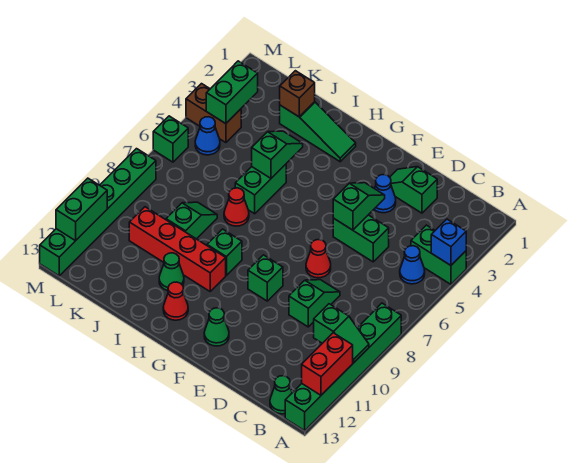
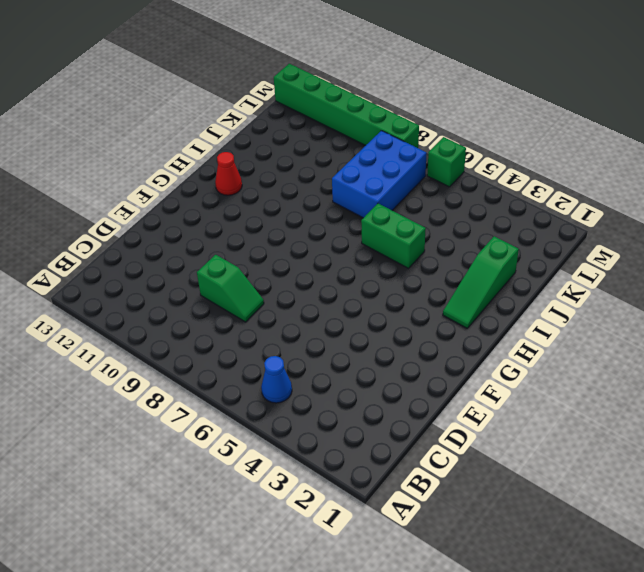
blue brick J7:L8 level 1 -> green slope J8:J9 level 1 top 9
none -> green brick A4:B4 level 1
none -> green brick A8:A13 level 1
none -> green cone B13 level 1
none -> green slope D2:E2 level 1 top D

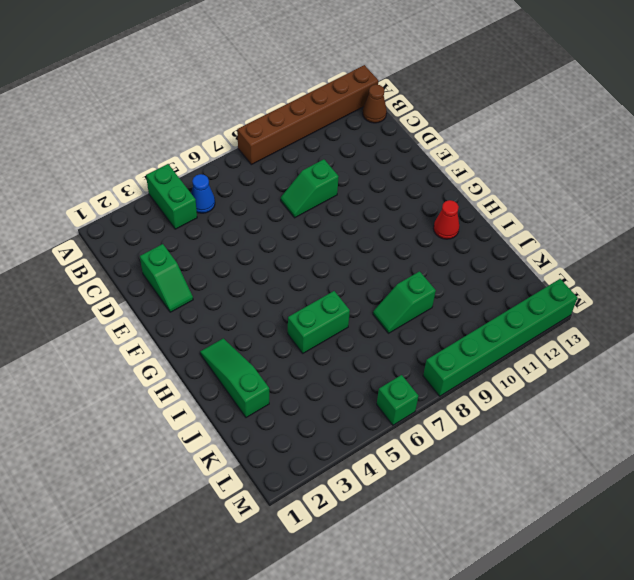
brown brick A8:A13 level 1 -> green brick A8:A13 level 1
brown cone B13 level 1 -> green cone B13 level 1
none -> green brick D5:E5 level 1
none -> blue cone E3 level 1
none -> red cone E7 level 1
none -> green brick F9 level 1

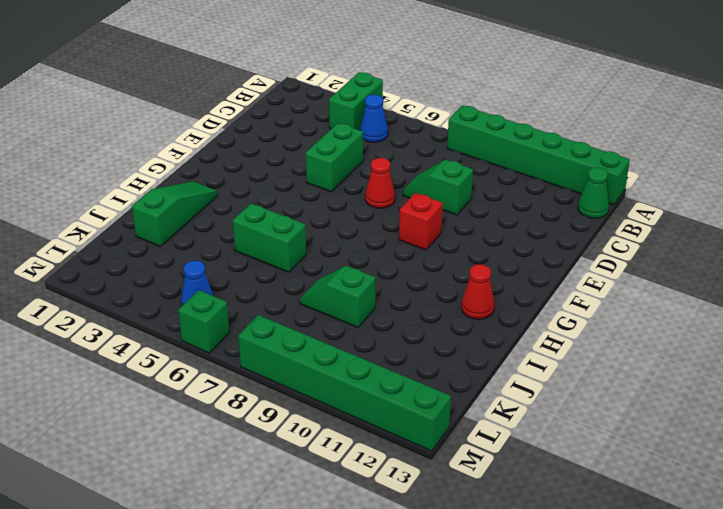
red brick F9 level 1 -> green brick F9 level 1
none -> green slope D2:E2 level 1 top D
none -> blue cone E3 level 1
none -> green cone F12 level 1
none -> green brick H9 level 1

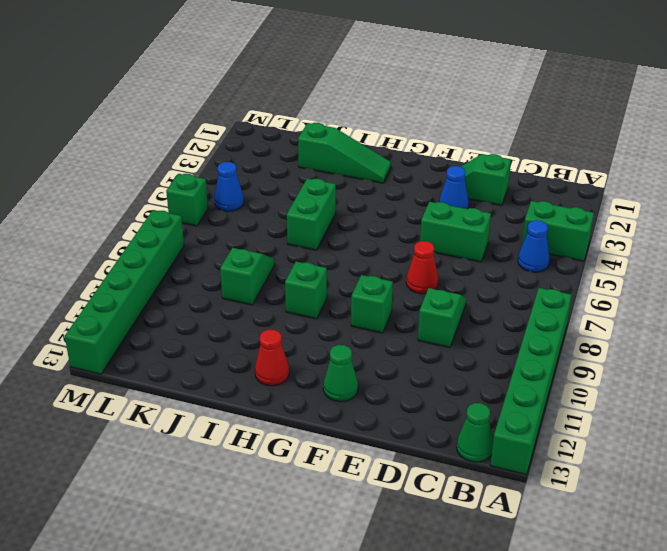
none -> red brick H10:K10 level 1
none -> red cone I7 level 1
none -> green cone I11 level 1
none -> brown brick L4:M4 level 1

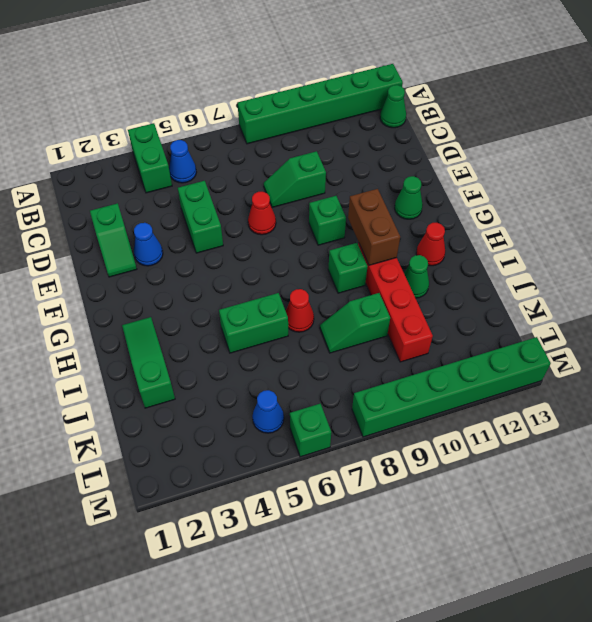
brown brick G10:H10 level 2 -> brown brick L4:M4 level 1
none -> blue brick A4 level 2
none -> green slope A10:B10 level 2 top B
none -> red brick A11:A12 level 2
none -> green slope E4:E5 level 2 top 5

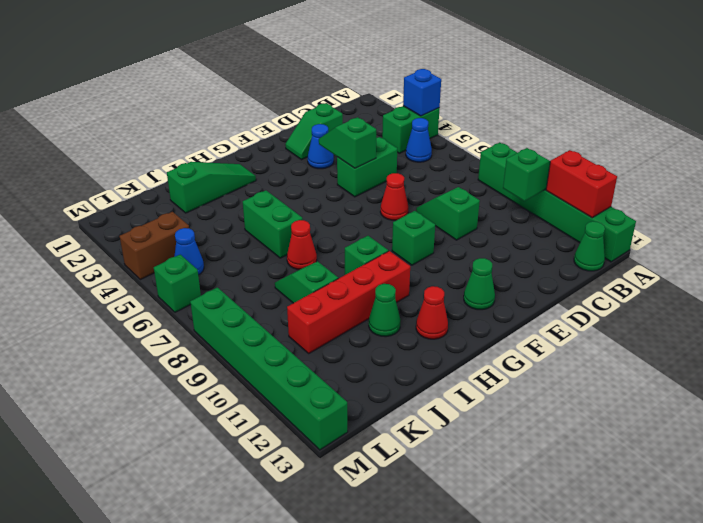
none -> green slope I4:I5 level 2 top 5
none -> brown brick J2 level 2
none -> green brick L3:L4 level 2
none -> green brick M11:M12 level 2

